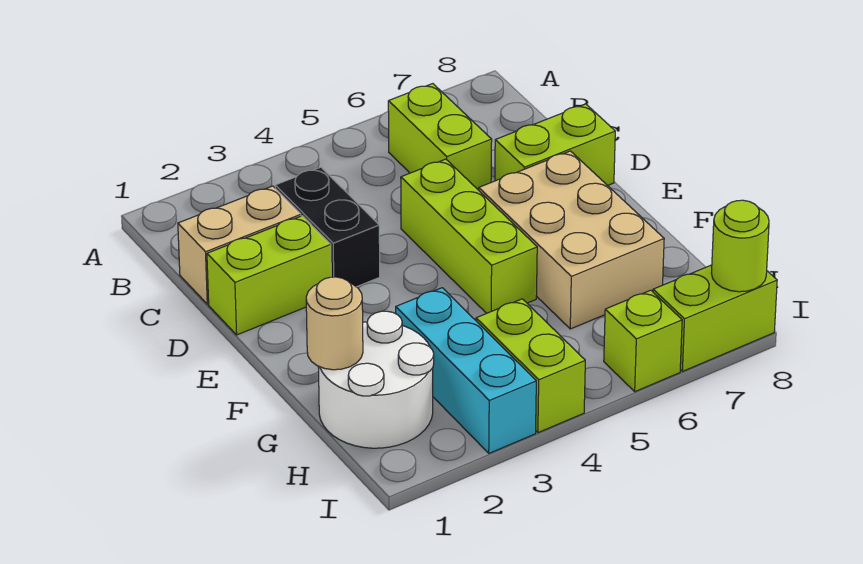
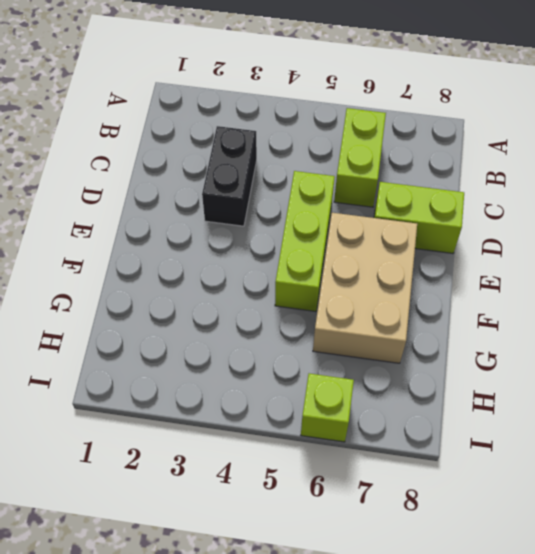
none -> tan brick C1:C2 level 1
none -> lime brick D1:D2 level 1
none -> white round brick G1:H2 level 1

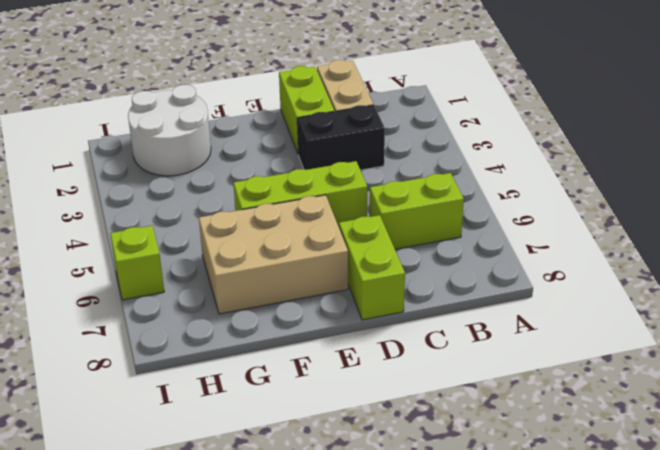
none -> cyan brick G3:I3 level 1
none -> lime brick H4:I4 level 1
none -> lime brick I7:I8 level 1

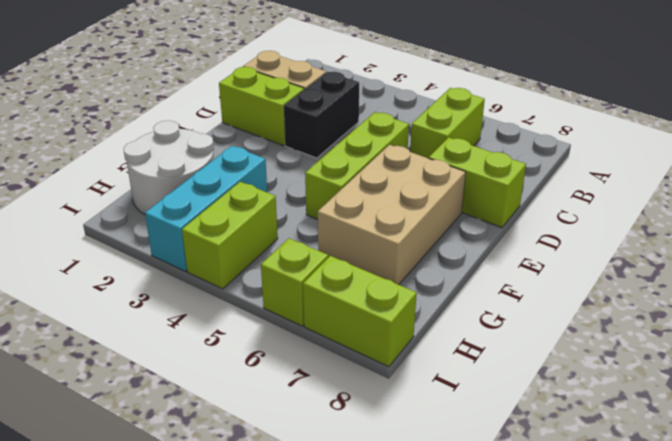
none -> tan round brick G1 level 2
none -> lime round brick I8 level 2

